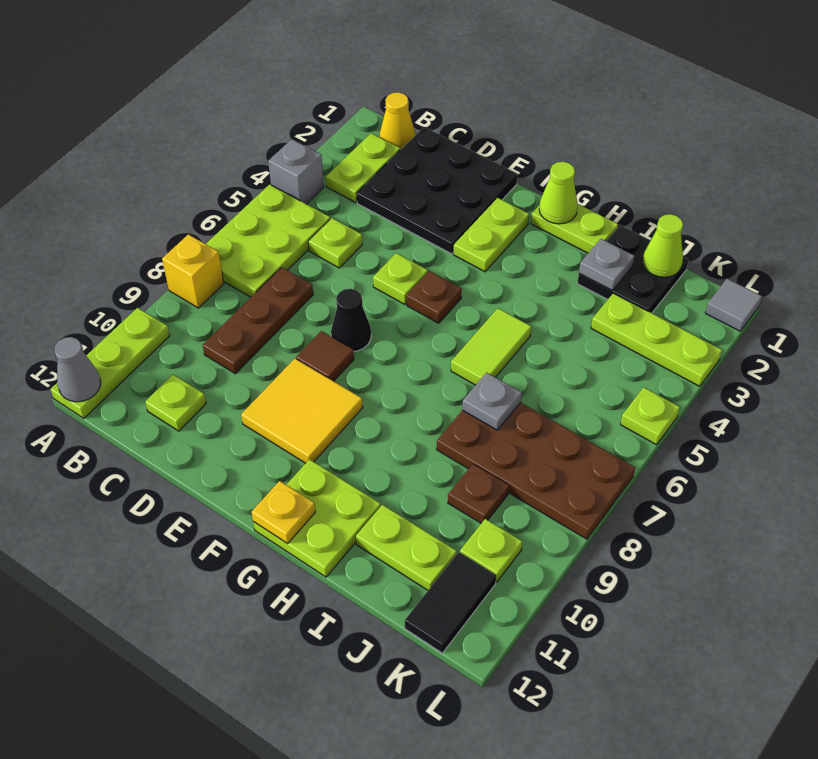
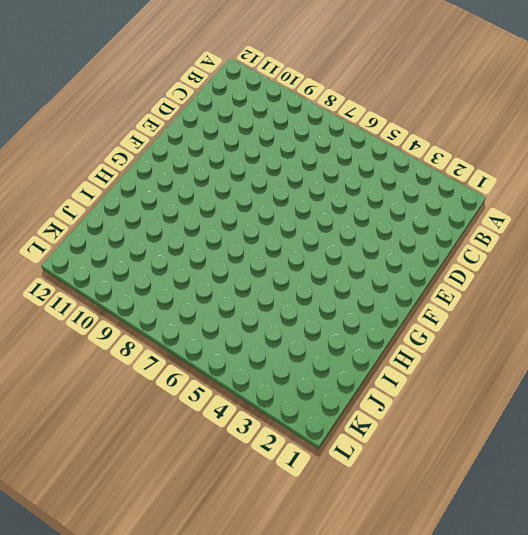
none -> grey brick A4 level 1
none -> lime plate A5:B7 level 1
none -> yellow brick A8 level 1
none -> lime plate A10:A12 level 1

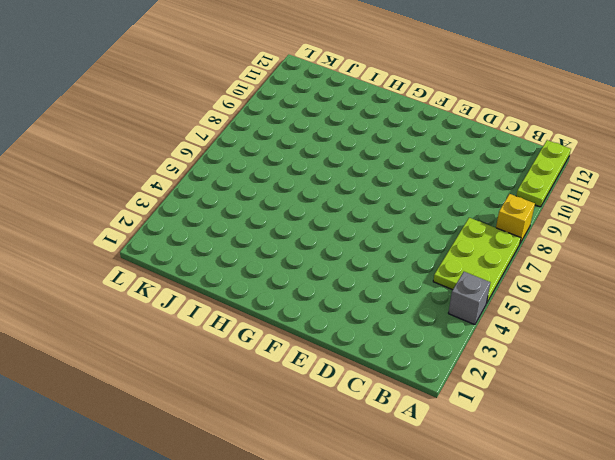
none -> yellow cone B1 level 1
none -> lime plate B2:B3 level 1
none -> black plate C1:E3 level 1
none -> lime plate C5 level 1

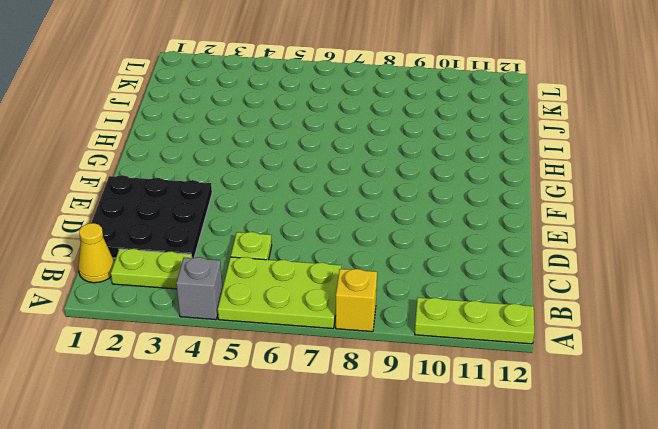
none -> brown plate C7:C9 level 1
none -> lime plate C11 level 1
none -> lime plate E5 level 1
none -> black cone E7 level 1

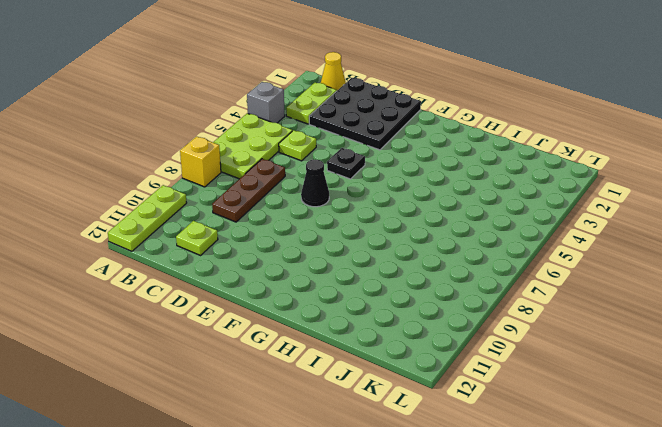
black plate E5 level 1 -> lime plate E5 level 1
none -> brown tile E8 level 1
none -> yellow tile E9:F10 level 1
none -> lime plate F2:F3 level 1
none -> brown plate F5 level 1

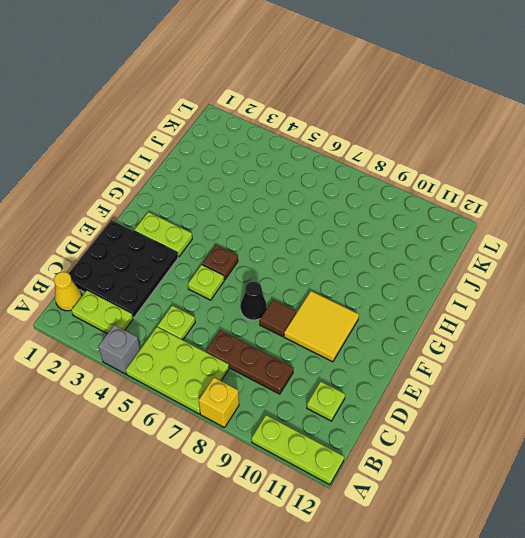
none -> lime plate G1:H1 level 1
none -> lime plate G11:H12 level 1
none -> lime tile H5:H6 level 1
none -> black plate I1:J2 level 1

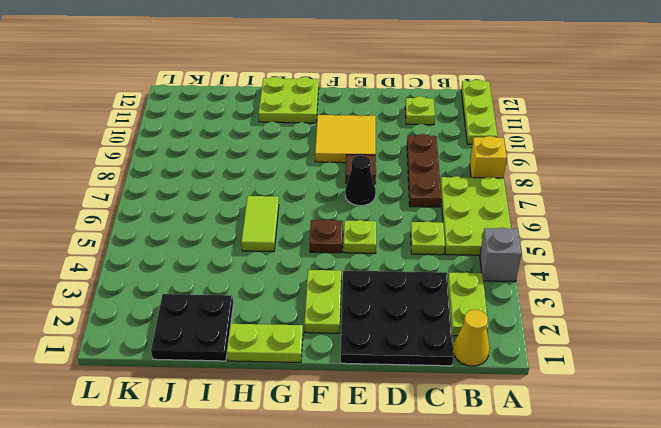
none -> brown plate I7:L8 level 1
none -> lime plate I11:J11 level 1
none -> lime plate J3:L3 level 1
none -> brown plate J9 level 1

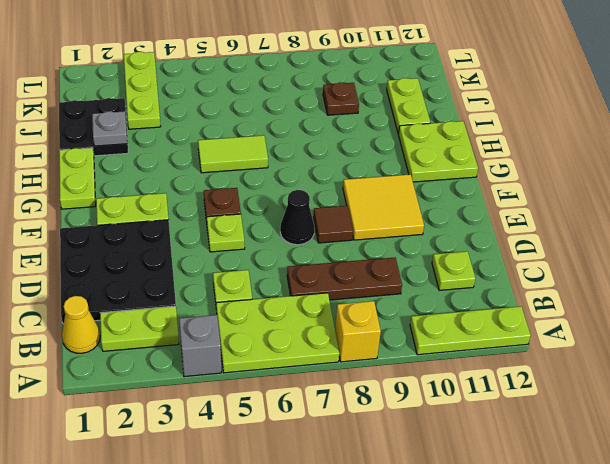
none -> brown plate I7:L8 level 1
none -> lime plate K10 level 1
none -> black tile K11:K12 level 1
none -> grey tile L1 level 1

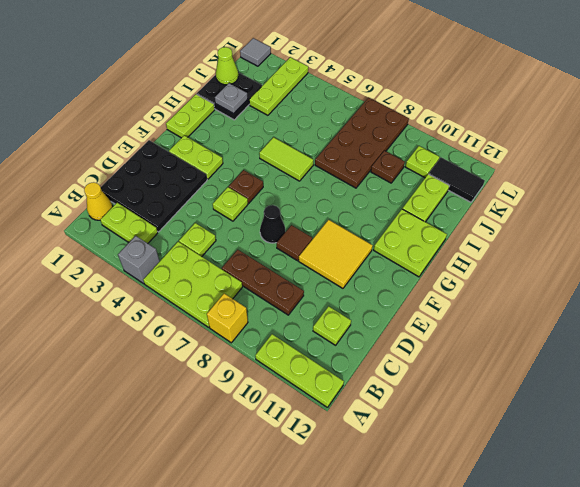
none -> lime plate L5 level 1
none -> grey cone A12 level 2
none -> lime cone G1 level 2
none -> yellow plate G12 level 2

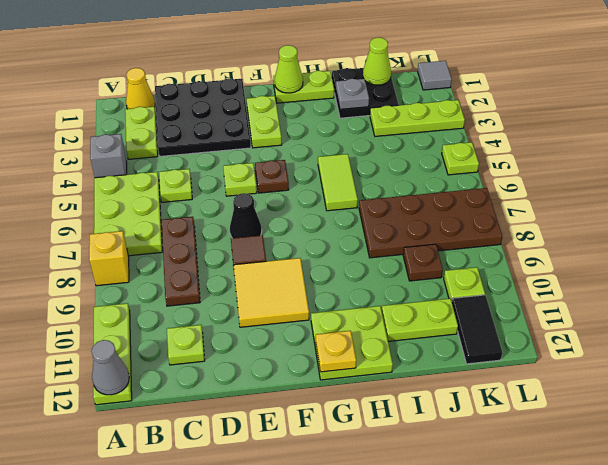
none -> grey plate I7 level 2

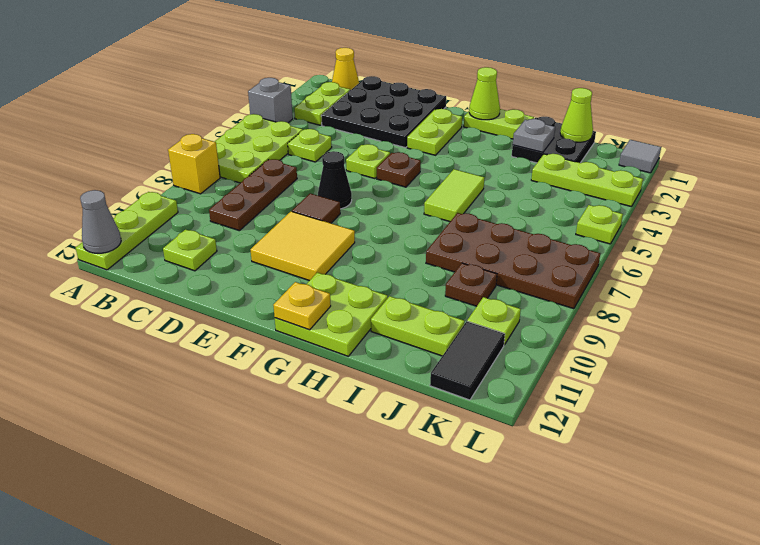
none -> grey plate I7 level 2

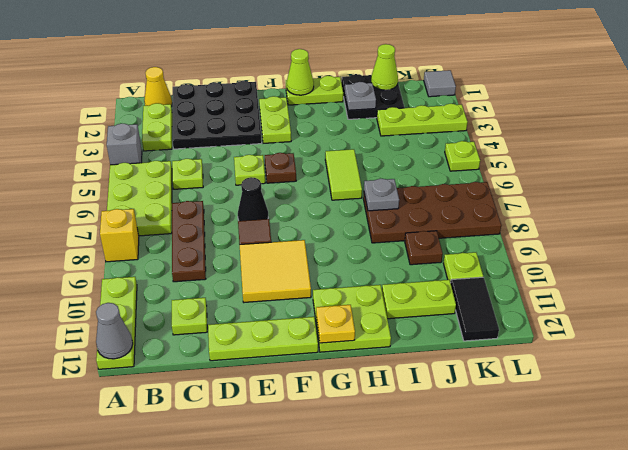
lime plate D12:F12 level 1 -> none

